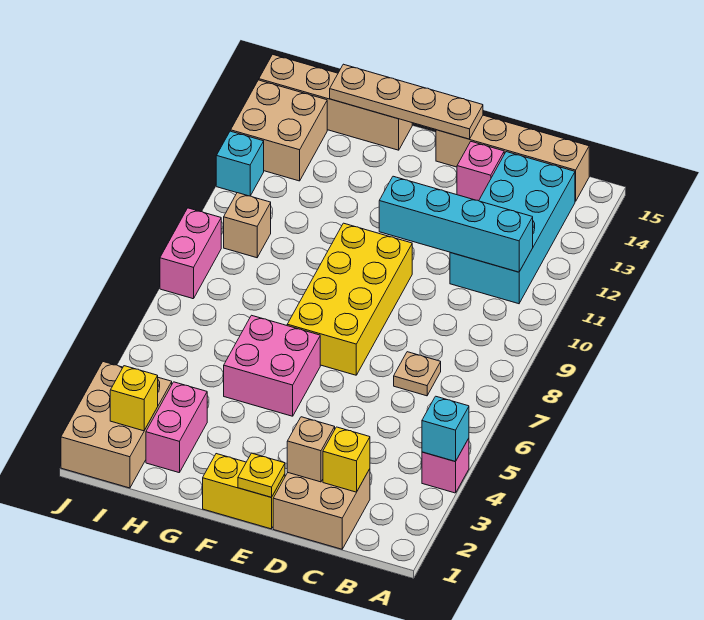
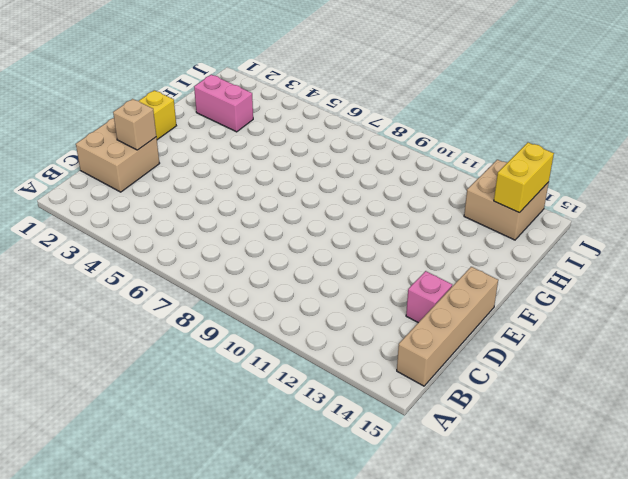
yellow brick I14:J14 level 2 -> none
none -> pink brick A4 level 1
none -> cyan brick B11:C14 level 1
none -> tan plate C7 level 1

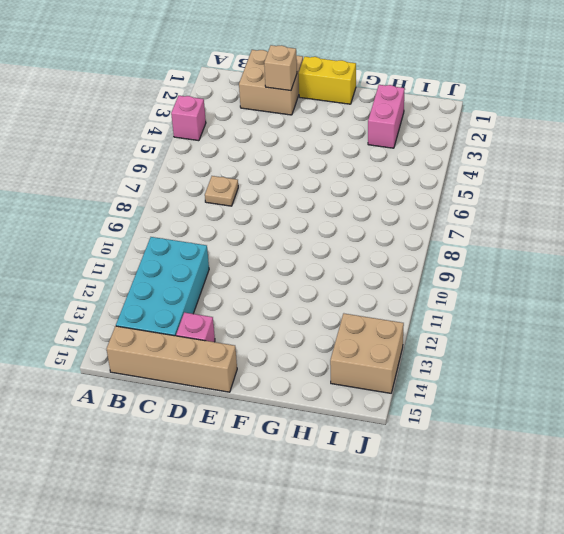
none -> yellow brick E7:F10 level 1
none -> pink brick F5:G6 level 1
none -> tan brick G15:J15 level 1

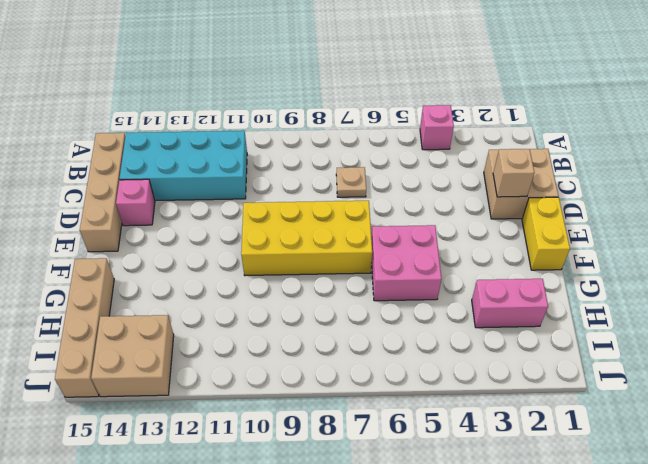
none -> tan brick I1:J3 level 1
none -> tan brick I10 level 1
none -> pink brick J8:J9 level 1

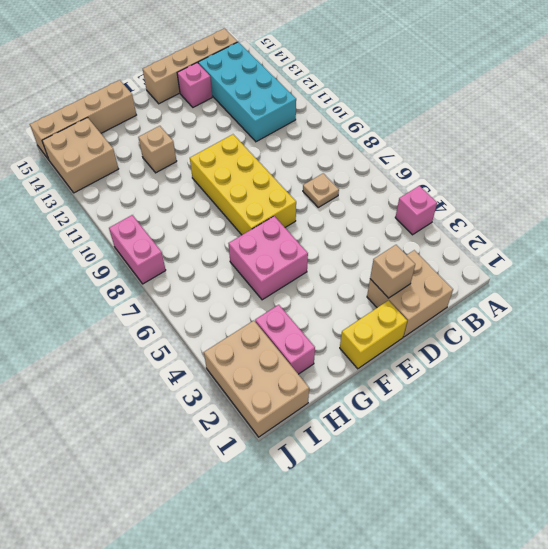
tan brick G12 level 1 -> tan brick I10 level 1
none -> cyan brick J12 level 1
none -> cyan brick A4 level 2
none -> cyan brick B11:E11 level 2

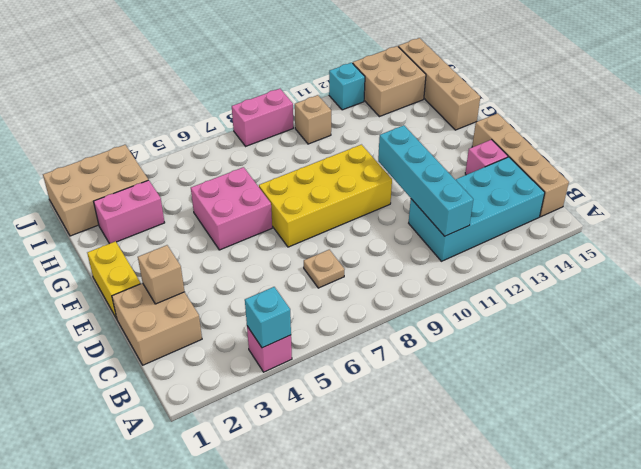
none -> yellow brick C2 level 2
none -> yellow plate E1 level 2
none -> tan plate E15:H15 level 2

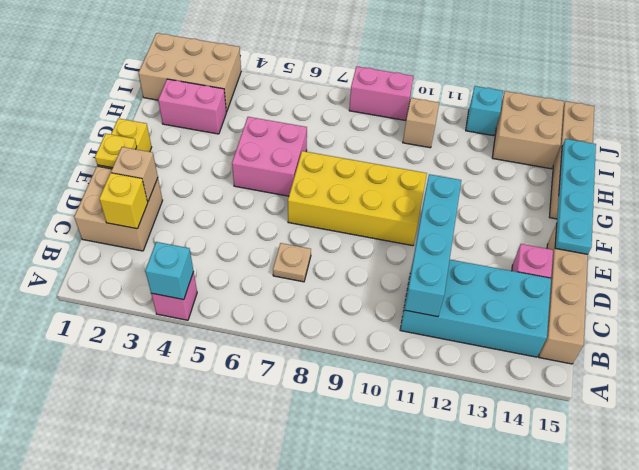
cyan plate E15:H15 level 2 -> tan plate E15:H15 level 2
none -> yellow brick I2 level 2

